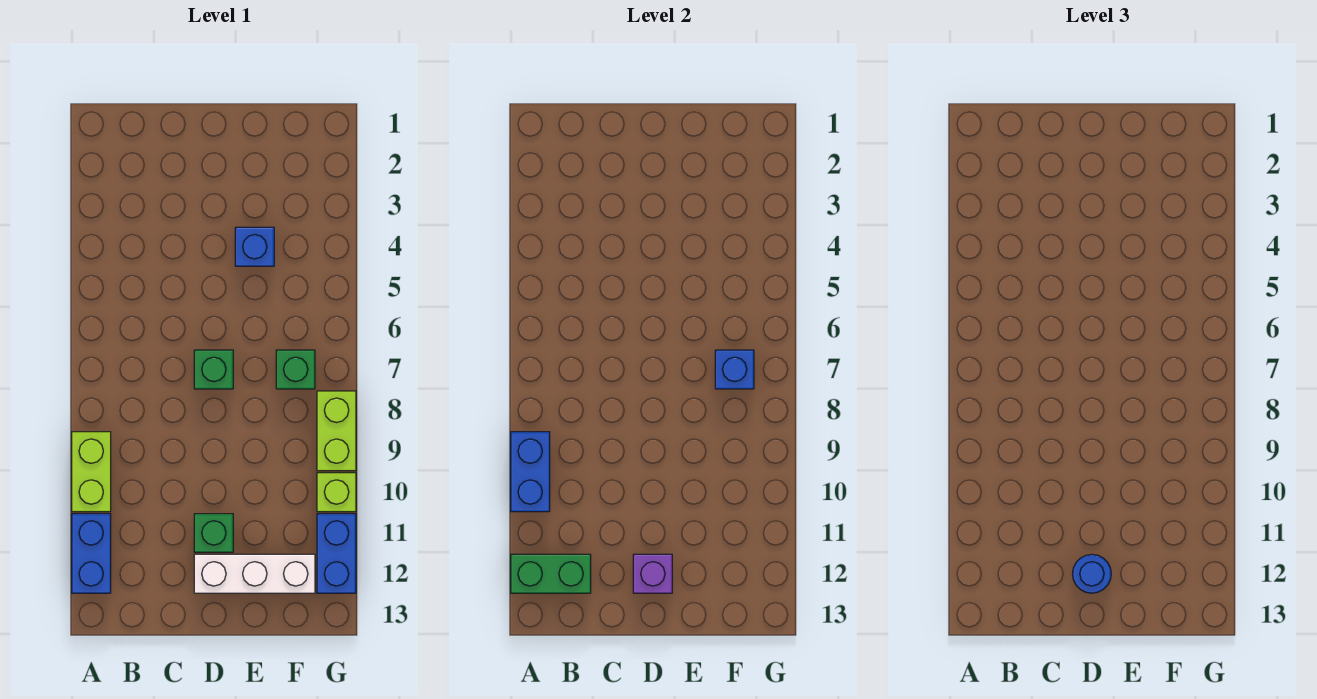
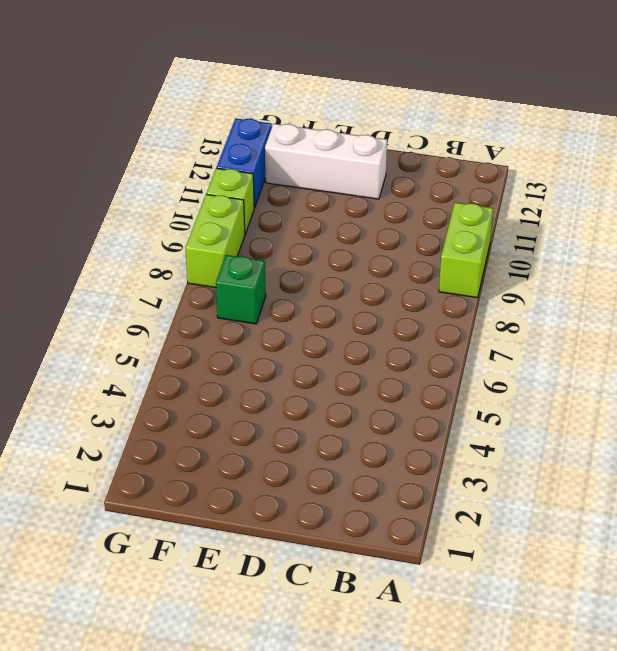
none -> blue brick A11:A12 level 1
none -> green brick D7 level 1
none -> green brick D11 level 1

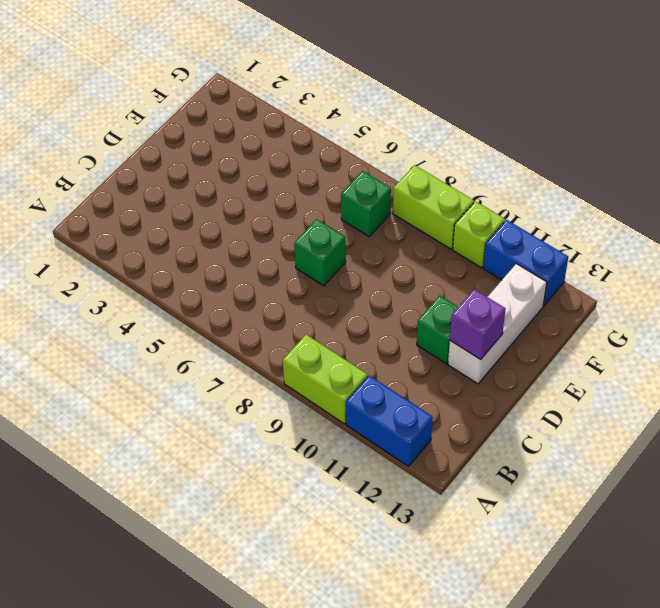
none -> blue brick E4 level 1
none -> blue brick A9:A10 level 2
none -> green brick A12:B12 level 2

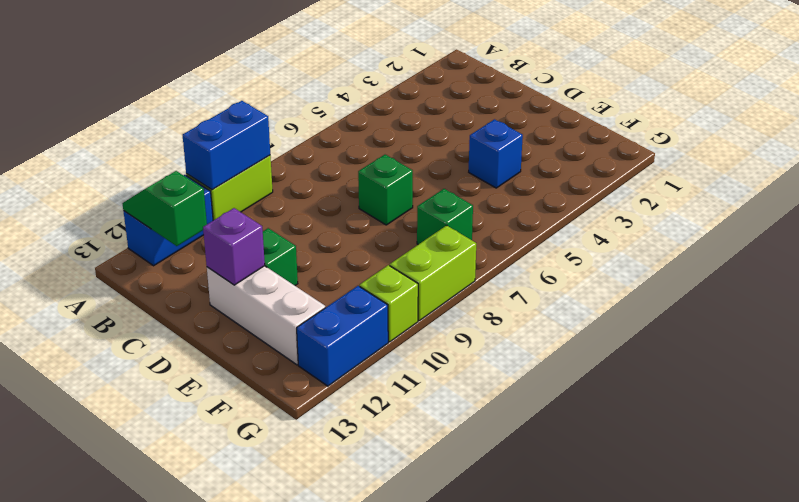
green slope A12:B12 level 2 top B -> green brick A12:B12 level 2
none -> blue brick F7 level 2
none -> blue round brick D12 level 3

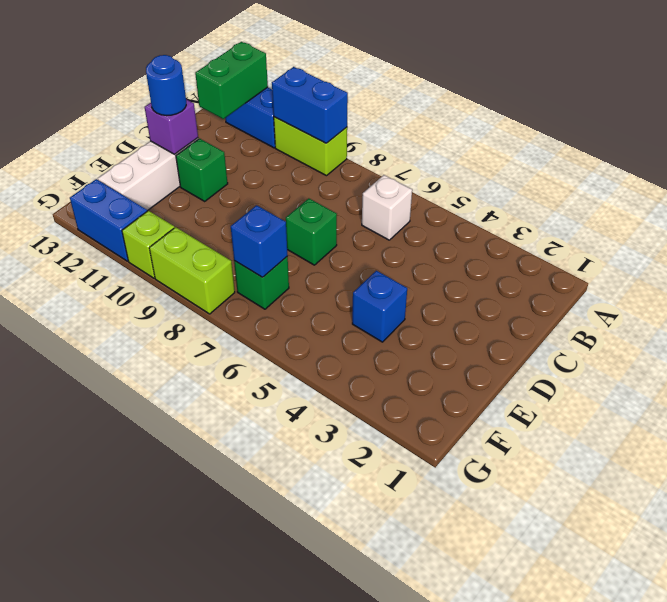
white brick B6 level 1 -> none

